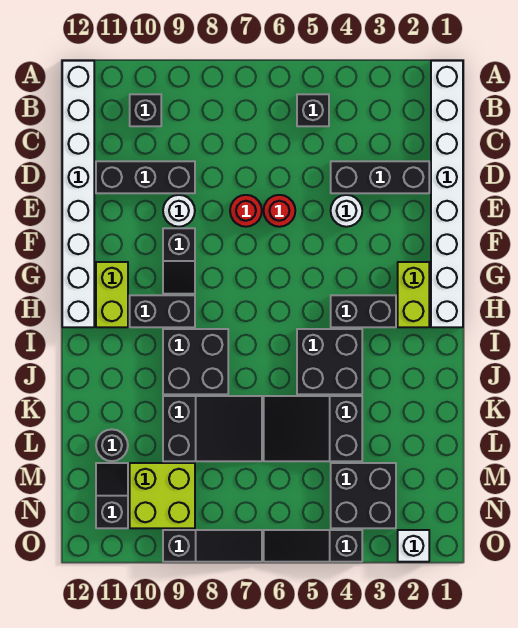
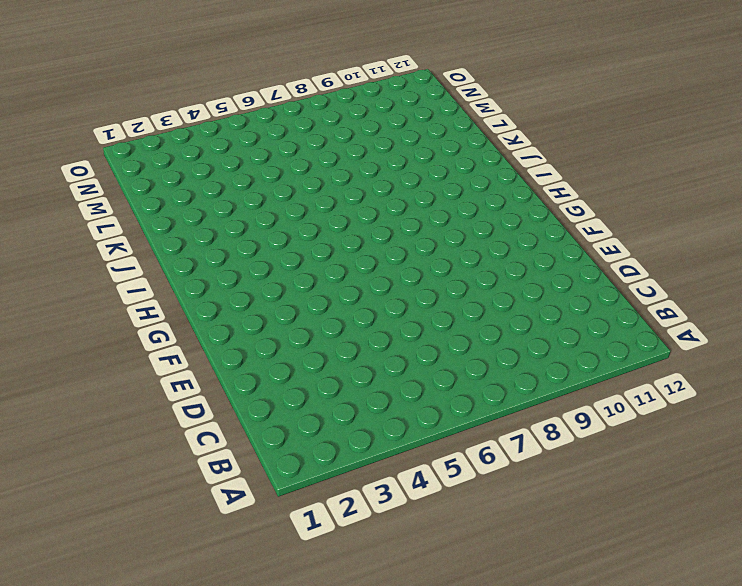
none -> white brick A1:H1 level 1
none -> white brick A12:H12 level 1
none -> black brick B5 level 1

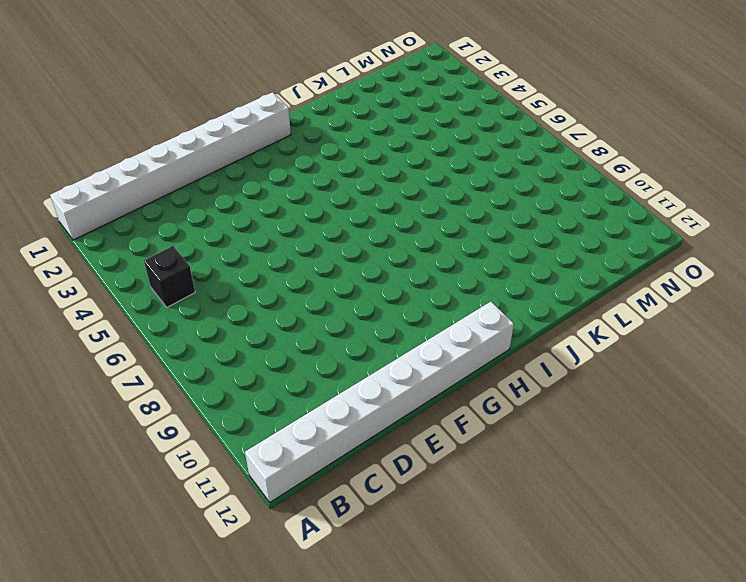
none -> black brick B10 level 1
none -> black brick D2:D4 level 1
none -> black brick D9:D11 level 1

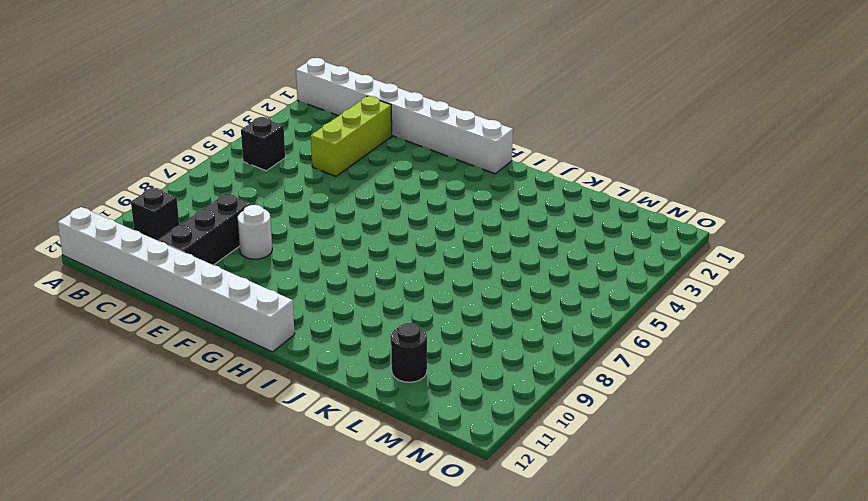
lime brick D2:D4 level 1 -> black brick D2:D4 level 1
none -> white round brick E4 level 1
none -> red round brick E6 level 1
none -> red round brick E7 level 1

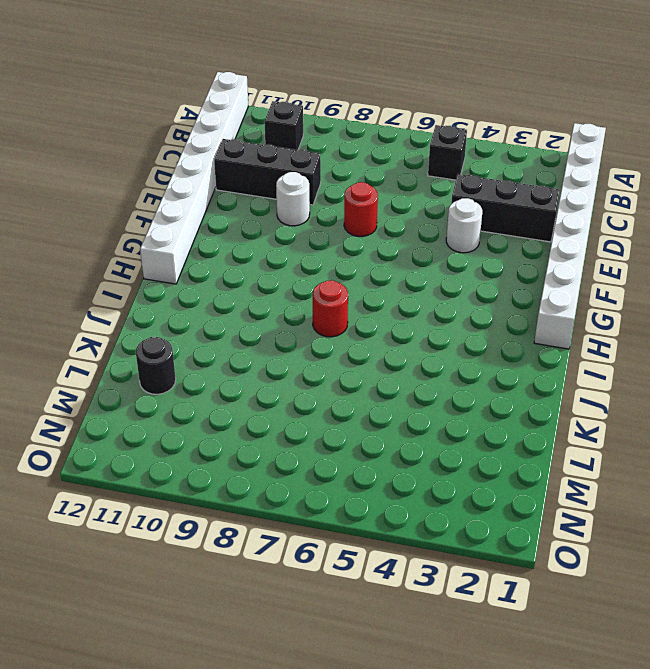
red round brick I7 level 1 -> red round brick E6 level 1
none -> black slope F9:G9 level 1 top F
none -> lime brick G2:H2 level 1
none -> lime brick G11:H11 level 1

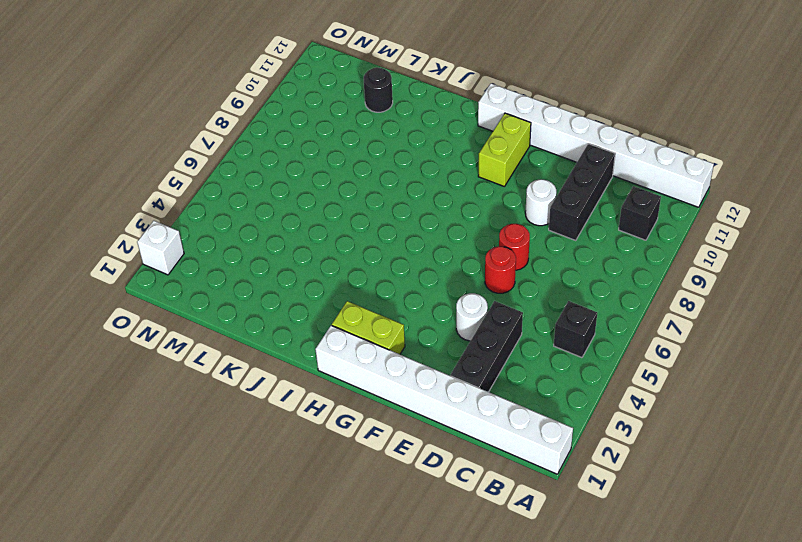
lime brick G10:G11 level 1 -> lime brick G11:H11 level 1
none -> black slope F9:G9 level 1 top F
none -> black brick H3:H4 level 1
none -> black brick H9:H10 level 1

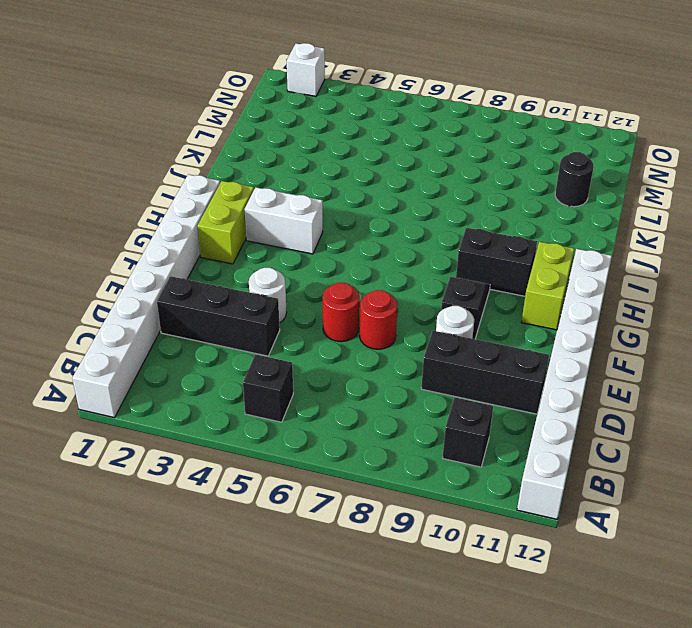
white brick H3:H4 level 1 -> black brick H3:H4 level 1
none -> black brick I4:J5 level 1
none -> black brick I8:J9 level 1
none -> black slope K4:L6 level 1 top 4

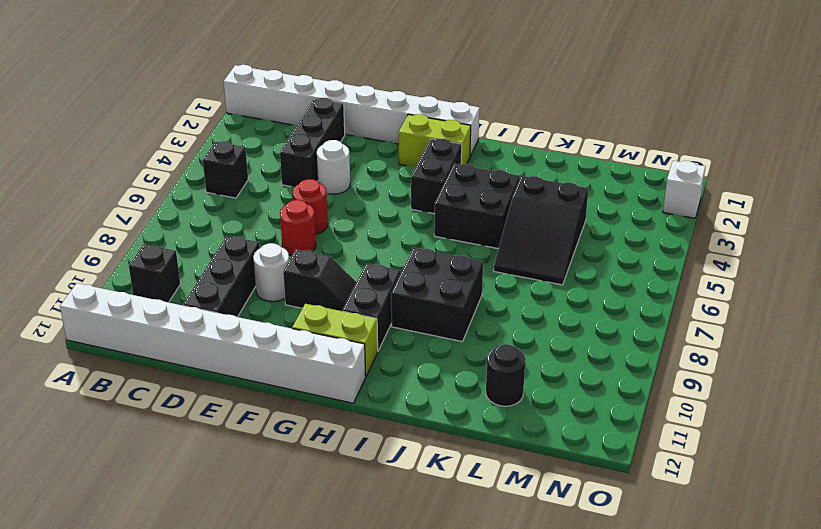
none -> black slope K7:L9 level 1 top 9
none -> black brick M3:N4 level 1
none -> lime brick M9:N10 level 1

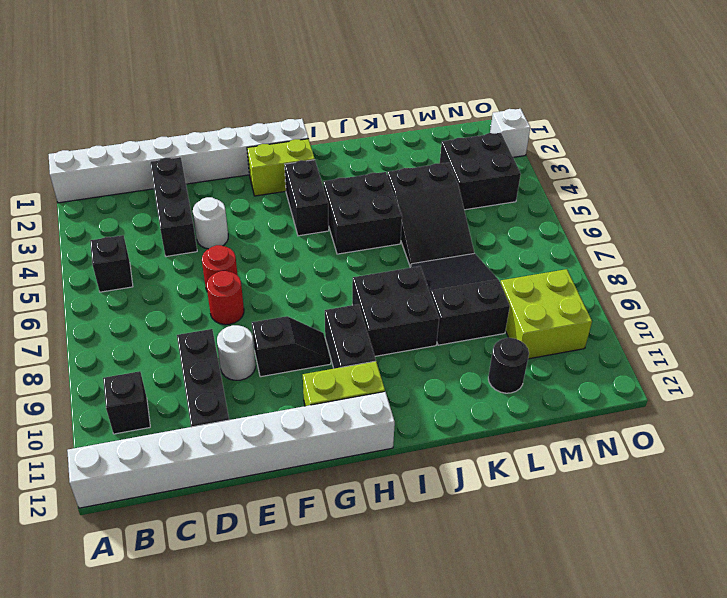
none -> black slope M11:N11 level 1 top N
none -> black slope O4:O6 level 1 top 4
none -> black slope O7:O9 level 1 top 9

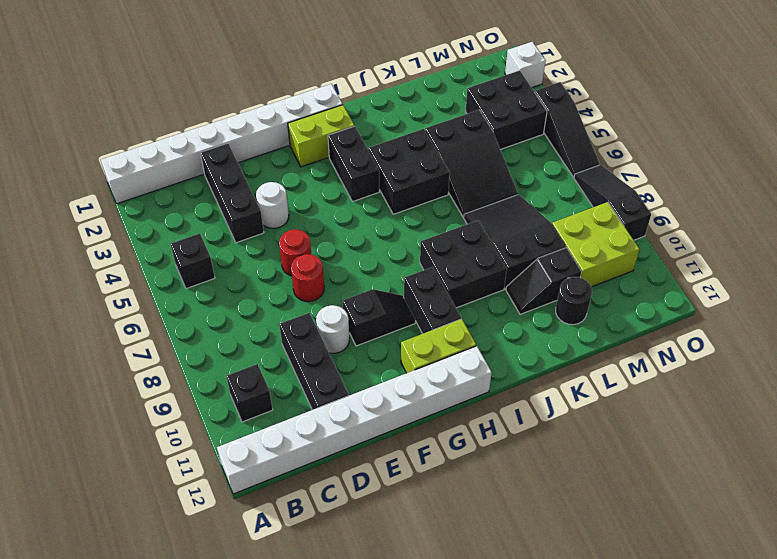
black slope K10:L10 level 1 top L -> black slope M11:N11 level 1 top N

